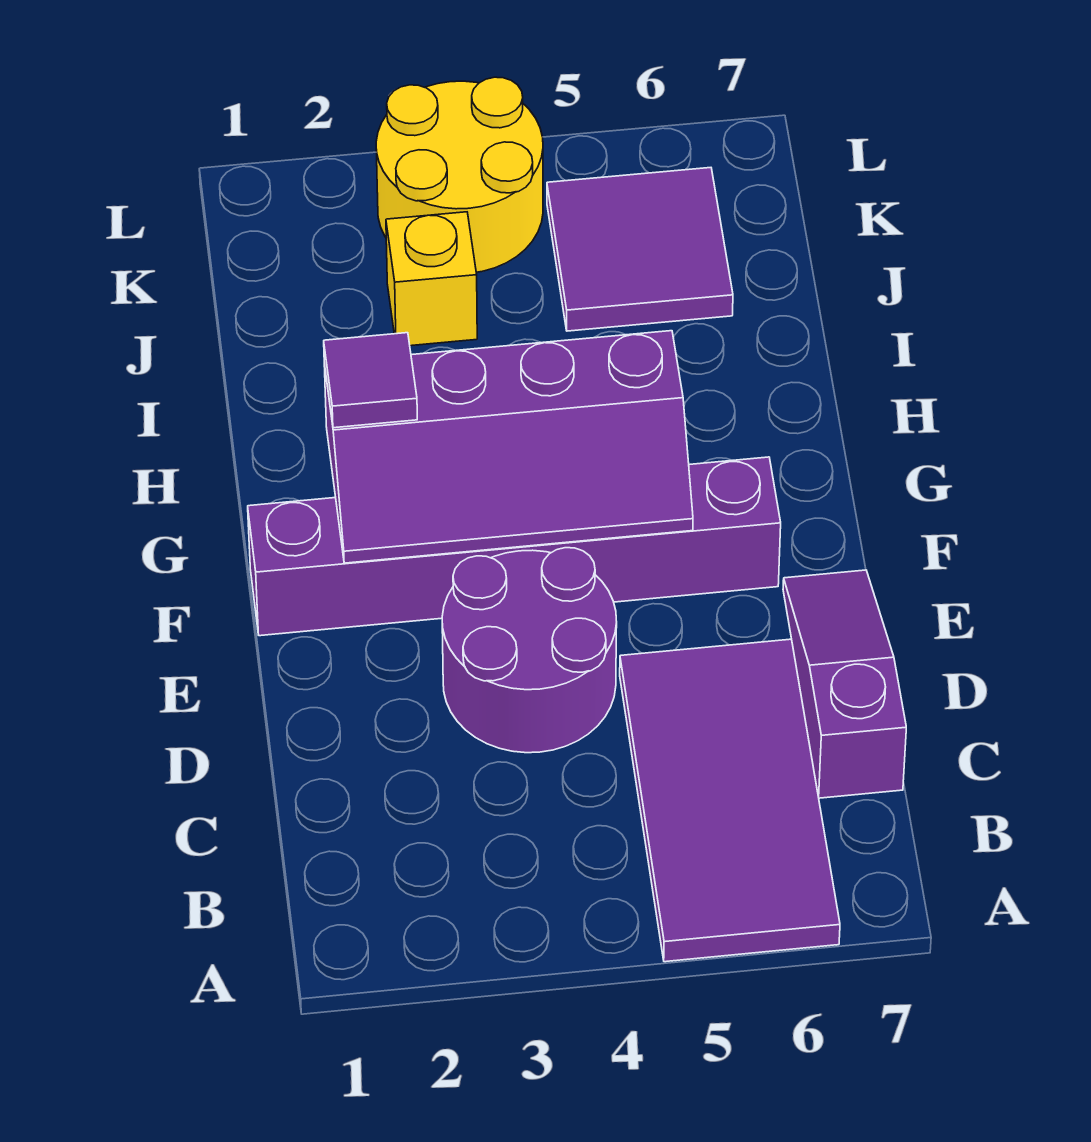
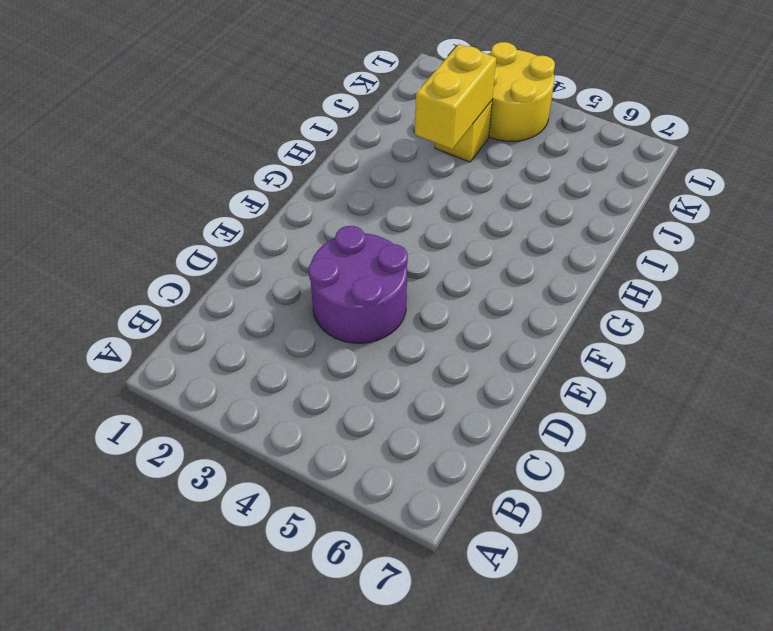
yellow brick I3:J3 level 2 -> none
none -> purple tile A5:D6 level 1
none -> purple slope C7:E7 level 1 top C

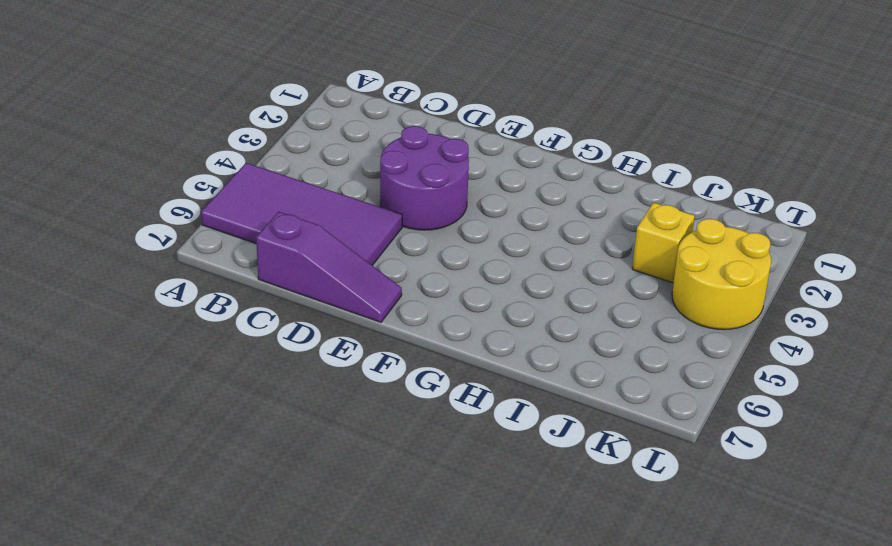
none -> purple brick F1:F6 level 1
none -> purple tile J5:K6 level 1

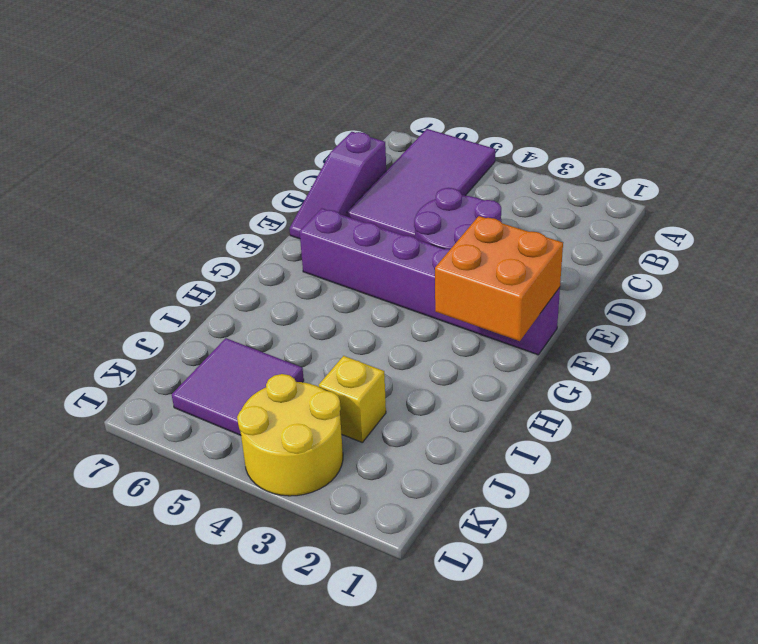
orange brick F1:G2 level 2 -> purple slope F2:G5 level 2 top G
none -> purple tile G2 level 3

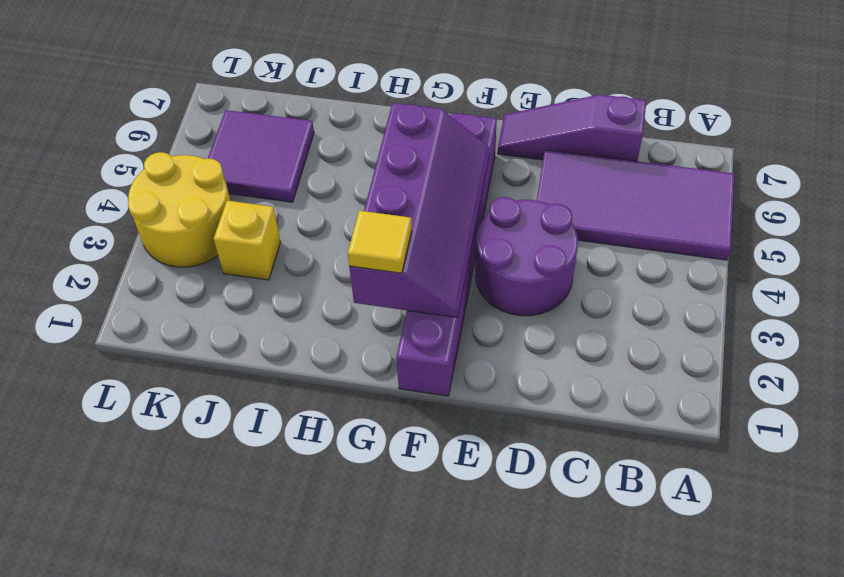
yellow tile G2 level 3 -> purple tile G2 level 3

